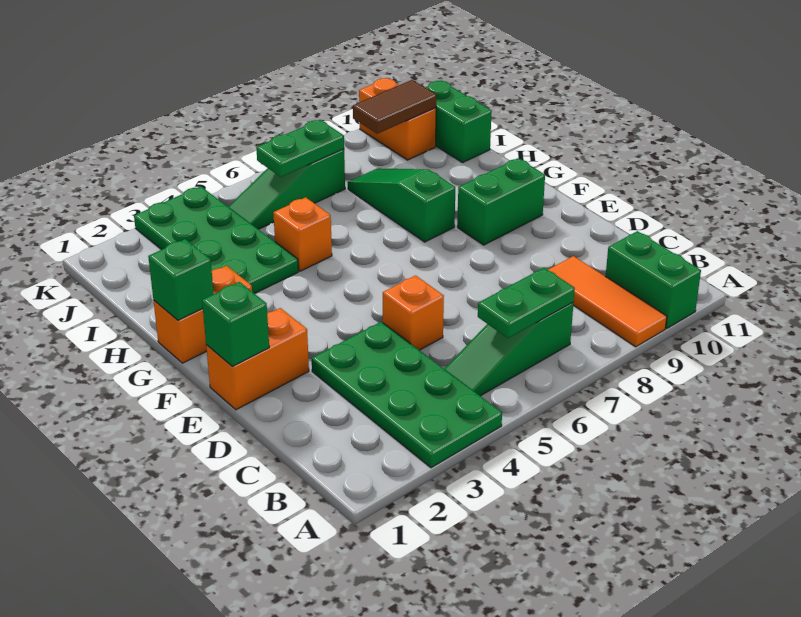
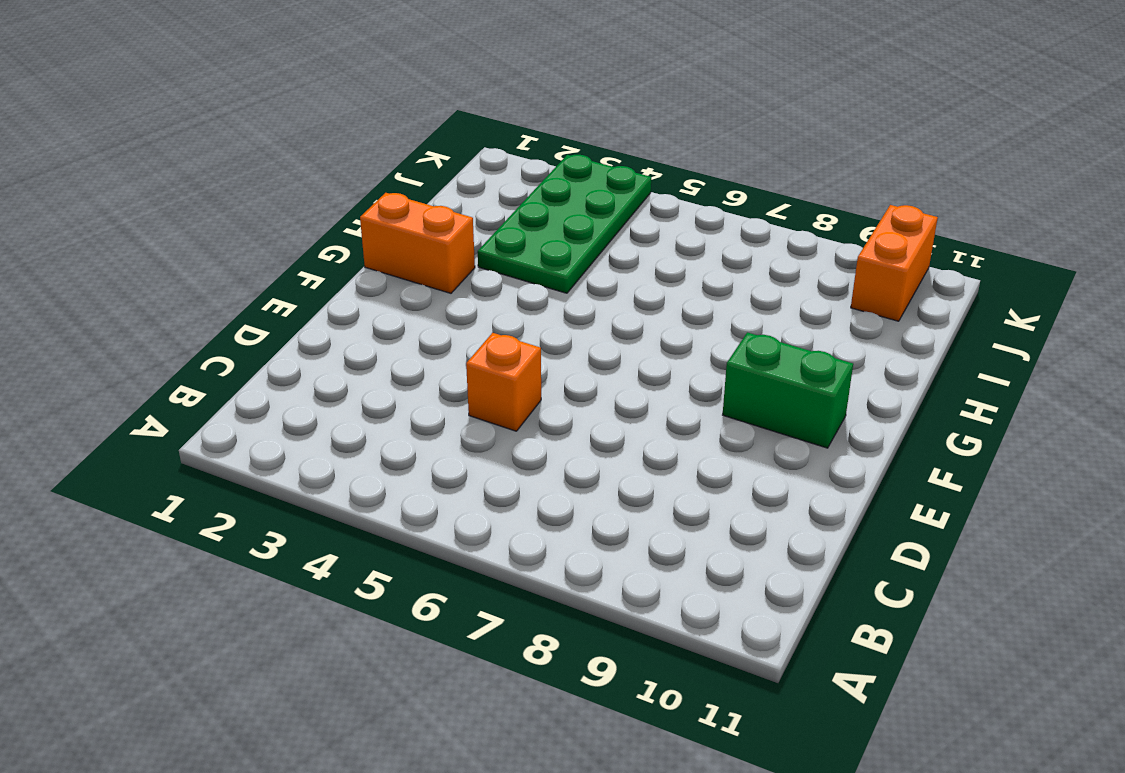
none -> green plate A3:D4 level 1
none -> orange tile A9:C9 level 1
none -> green brick A10:B10 level 1

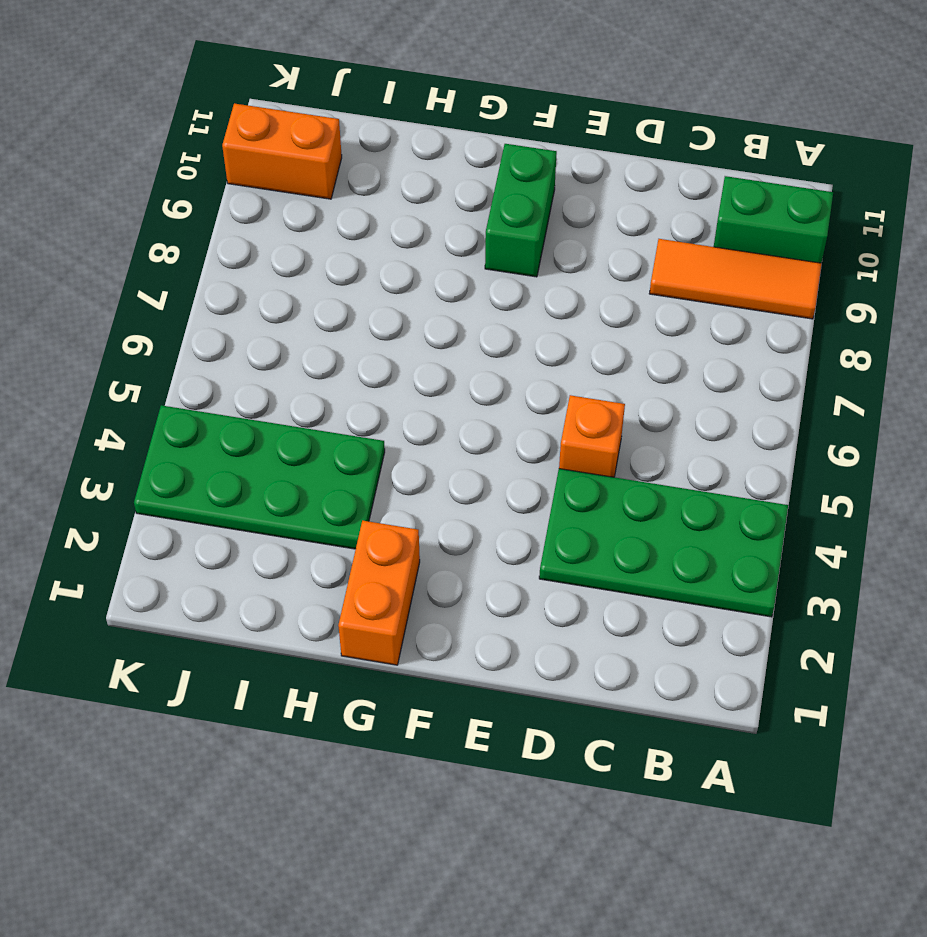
none -> green slope B5:B7 level 1 top 7
none -> orange brick E1:E2 level 1
none -> green slope G8:I8 level 1 top G

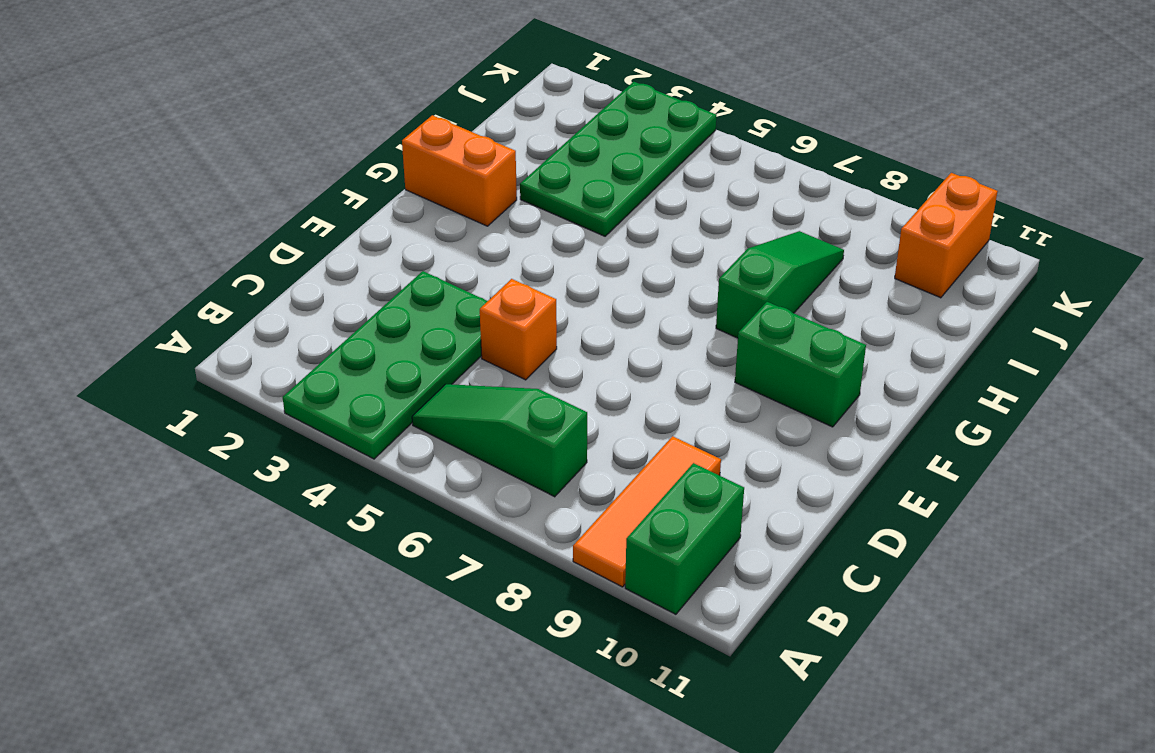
none -> orange brick E1:E2 level 1
none -> orange brick H5 level 1
none -> green brick I11:J11 level 1

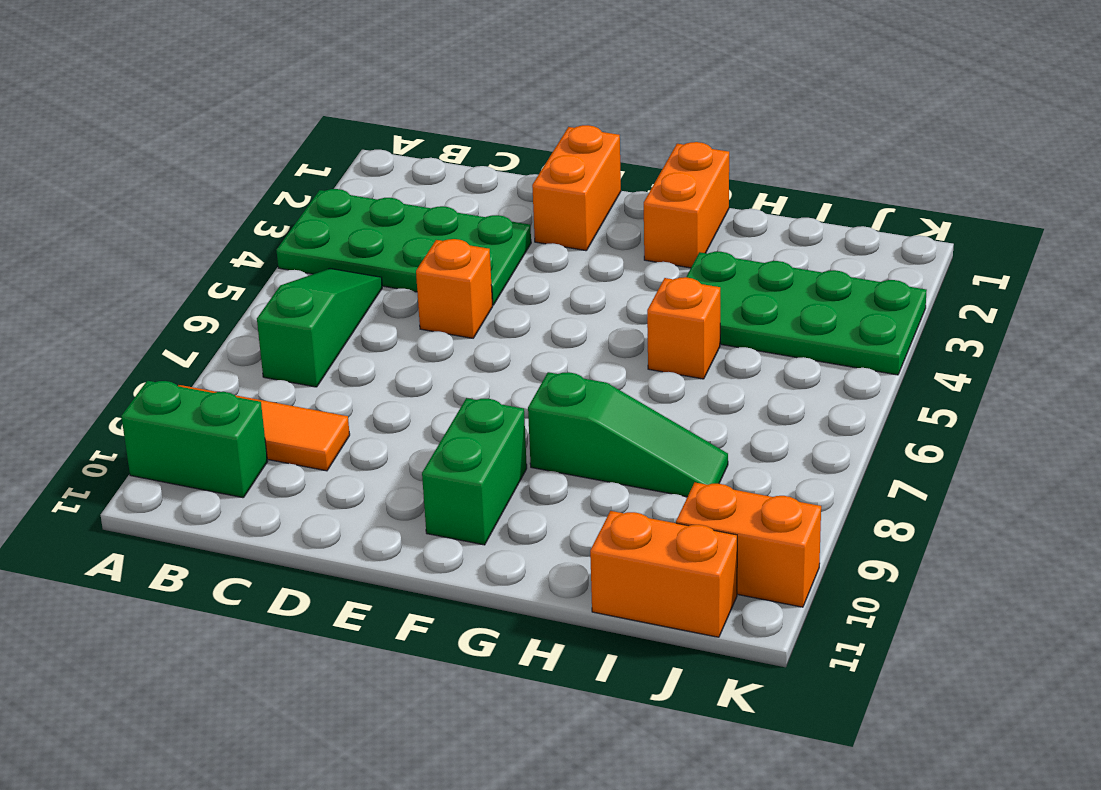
orange brick I11:J11 level 1 -> green brick I11:J11 level 1
none -> green slope J5:J7 level 1 top 7
none -> green plate B6:B7 level 2
none -> green brick E1 level 2

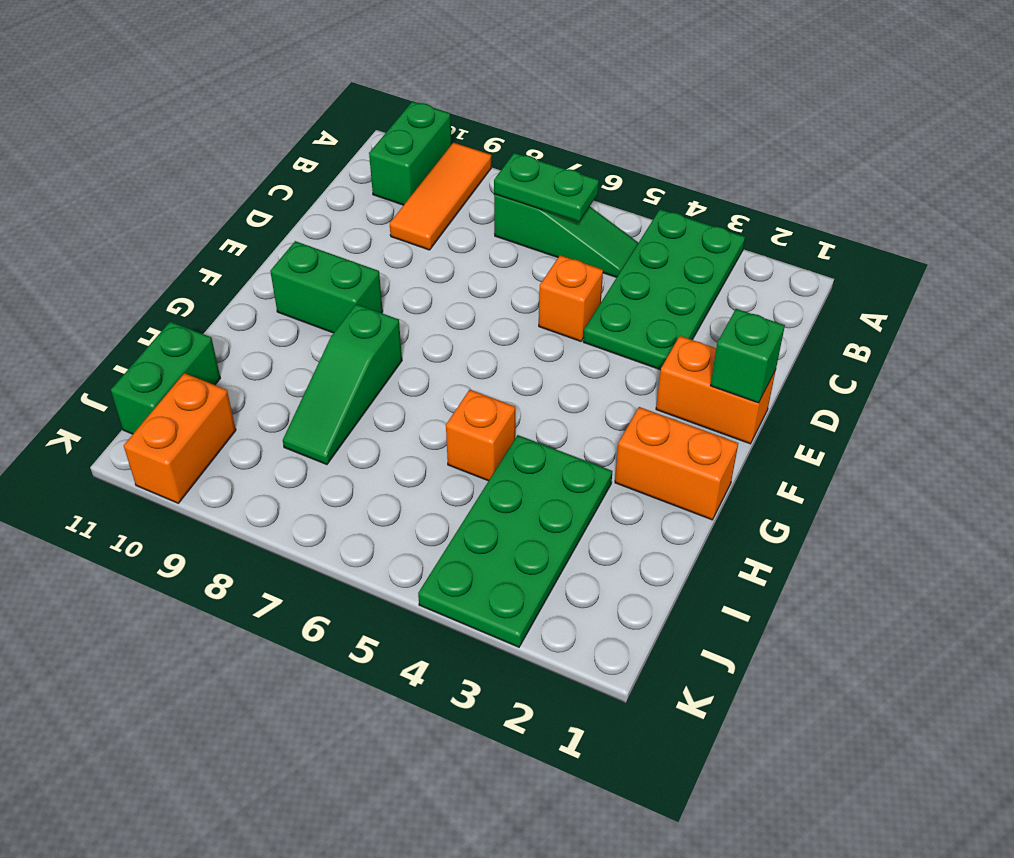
none -> green slope J5:J7 level 1 top 7
none -> green brick G1 level 2
none -> green plate J6:J7 level 2

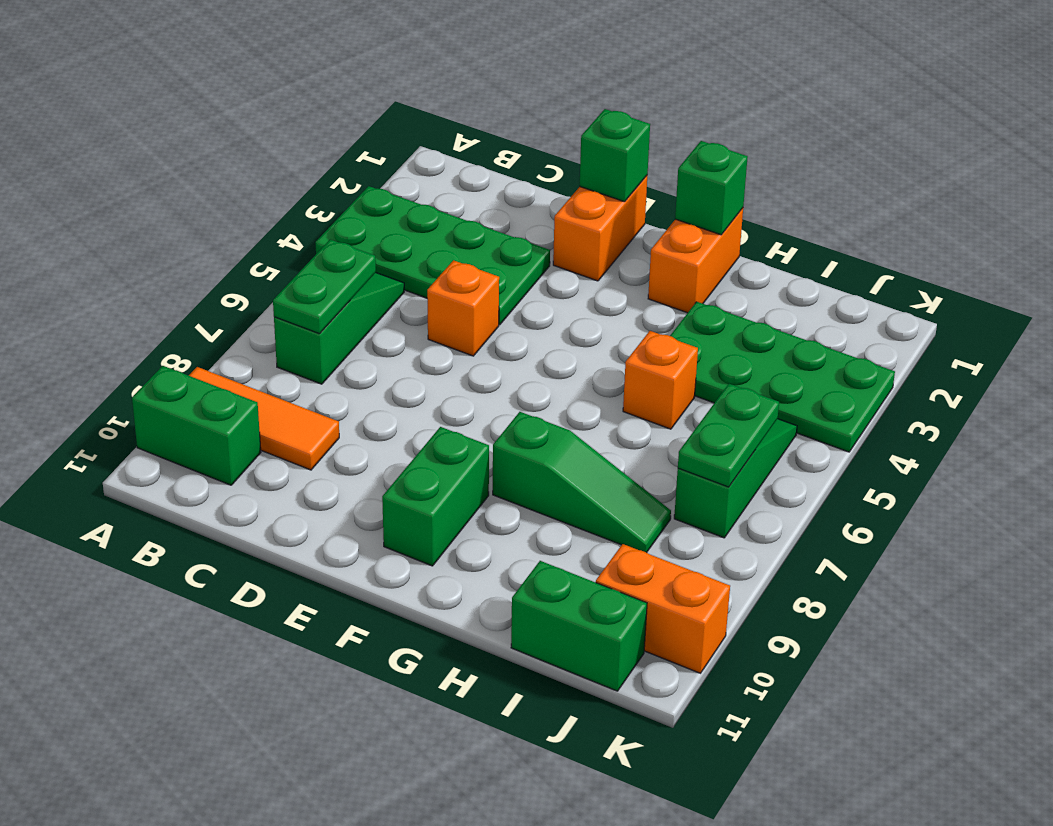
none -> brown tile J9:J10 level 2

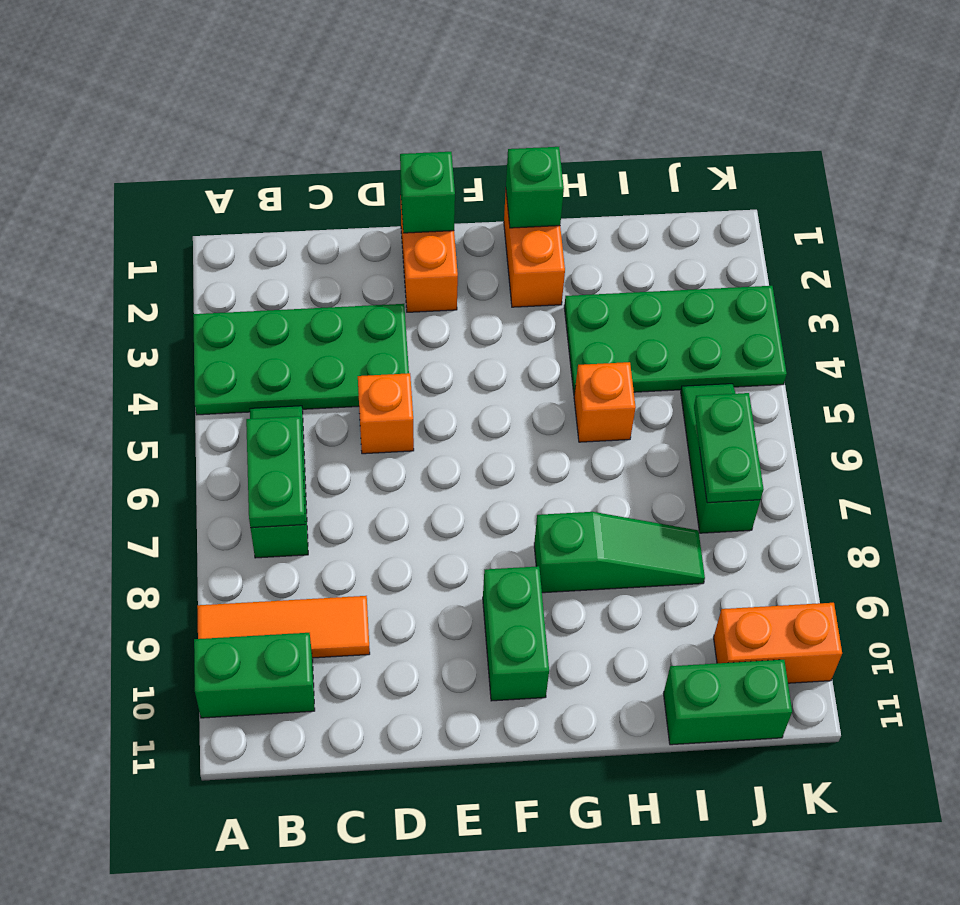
none -> brown tile J9:J10 level 2

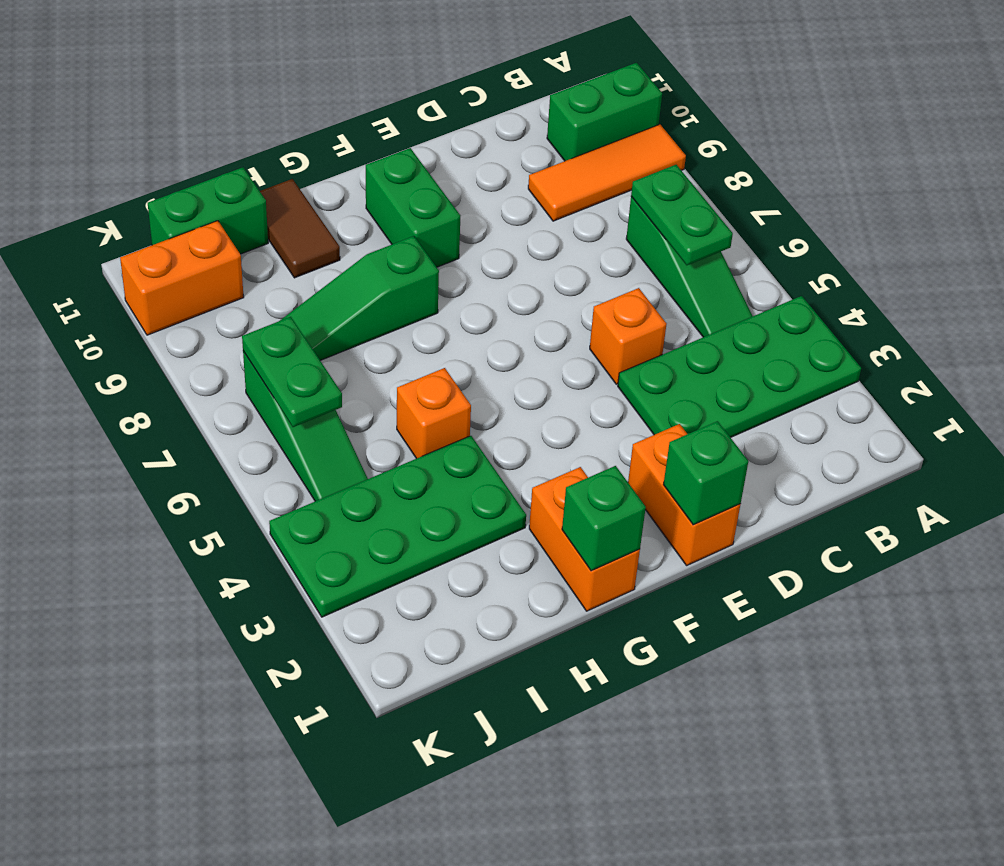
brown tile H10:H11 level 1 -> brown tile J9:J10 level 2

